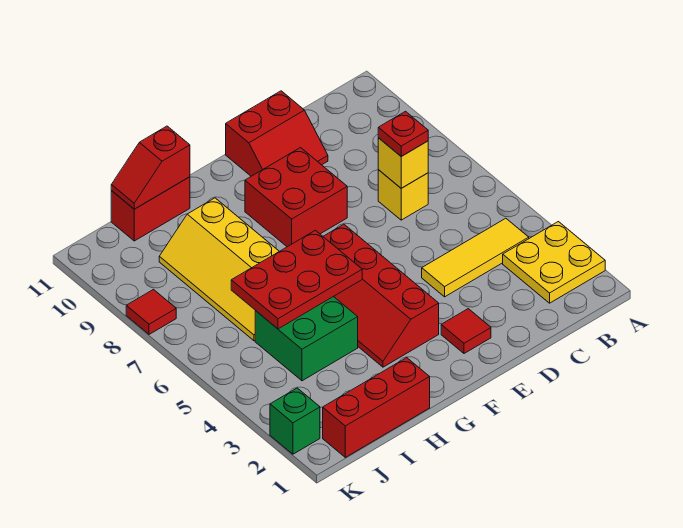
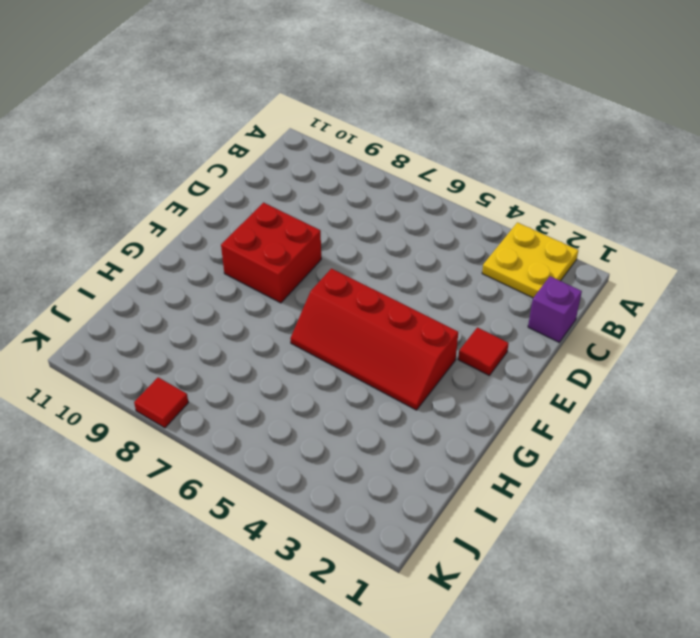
purple brick C1 level 1 -> none
none -> yellow tile B4:D4 level 1
none -> yellow brick C7 level 1
none -> red slope D10:E11 level 1 top 11

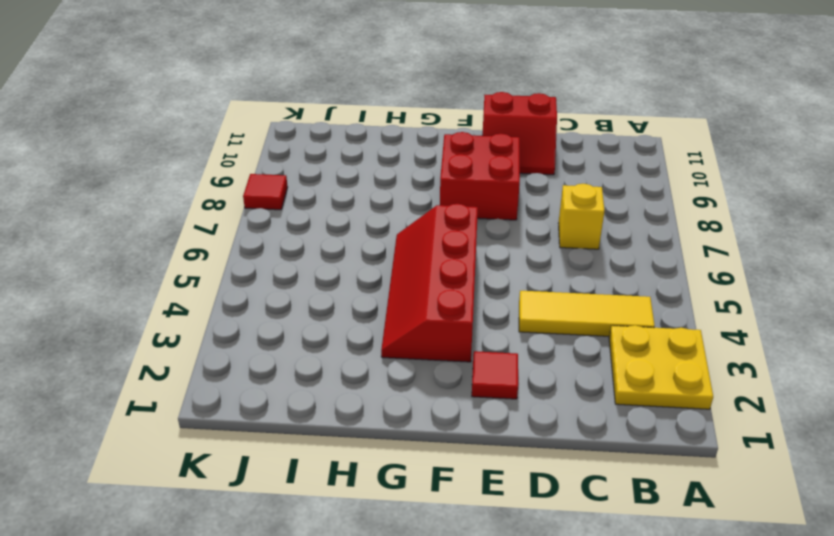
none -> red brick H1:J1 level 1
none -> green brick H4:I5 level 1
none -> yellow slope H6:I9 level 1 top H

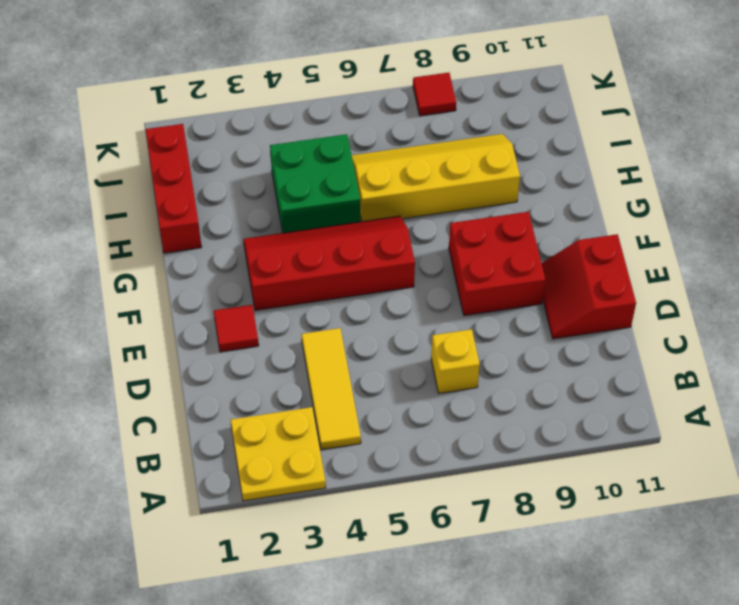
none -> red brick H11:I11 level 1
none -> green brick K2 level 1
none -> yellow brick C7 level 2

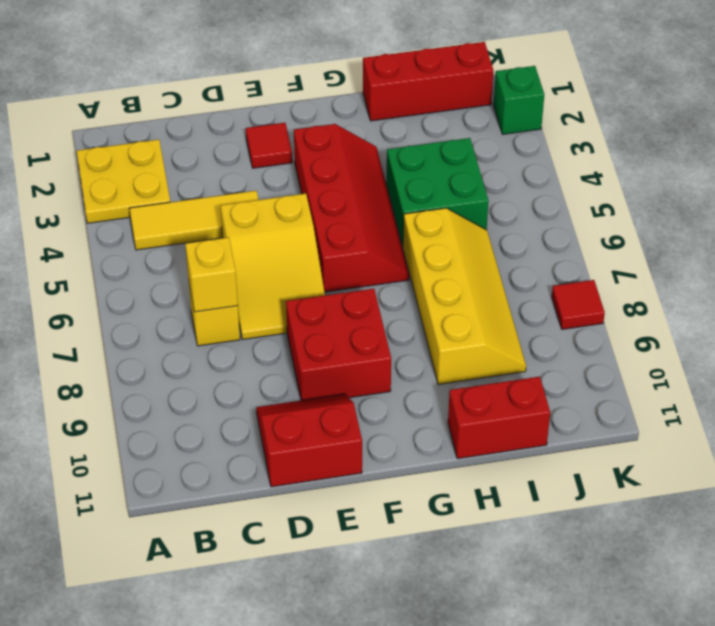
yellow slope D5:E7 level 1 top 5 -> none
none -> red plate G5:I6 level 2
none -> red slope H11:I11 level 2 top H
none -> red plate C7 level 3

